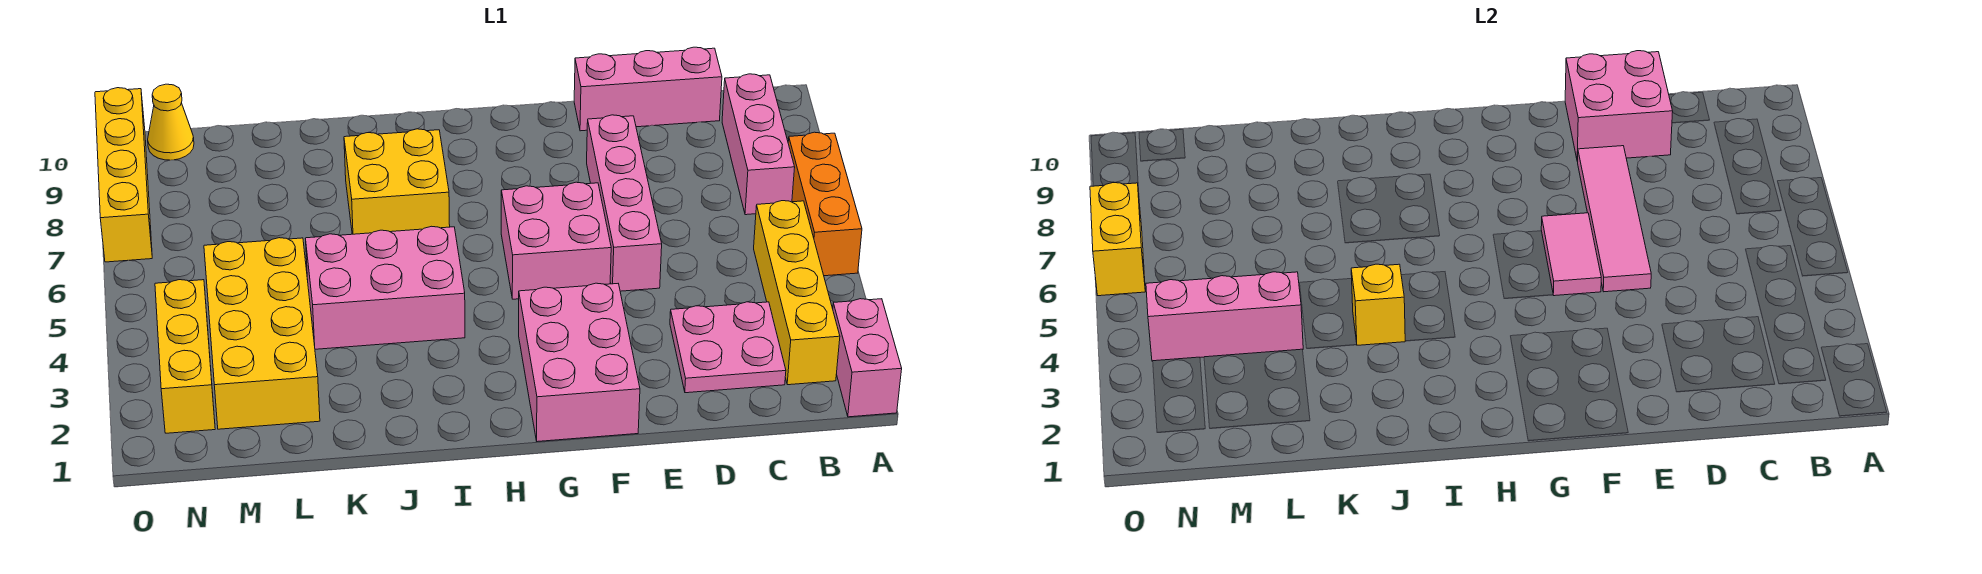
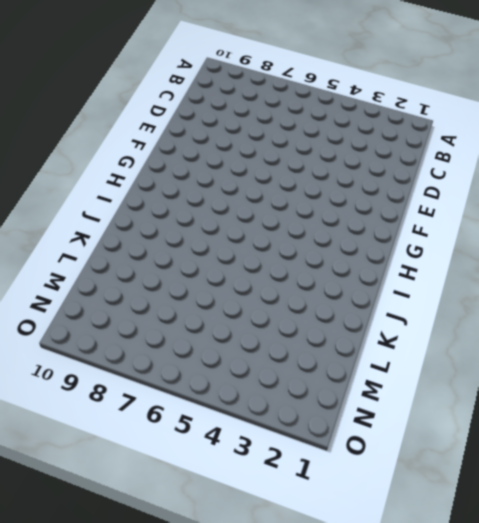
none -> pink brick A1:A2 level 1
none -> orange brick A5:A7 level 1
none -> yellow brick B2:B5 level 1

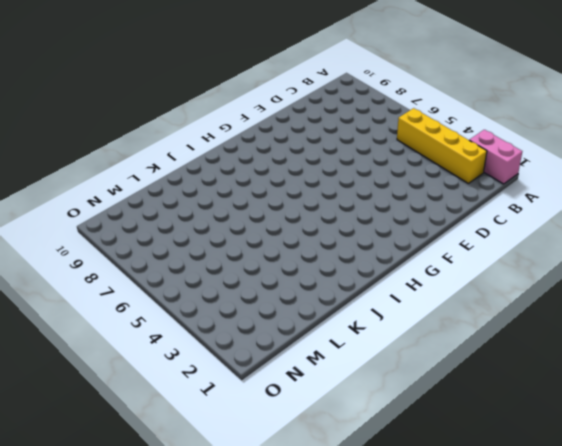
none -> orange brick A5:A7 level 1
none -> pink brick B7:B9 level 1
none -> pink plate C2:D3 level 1

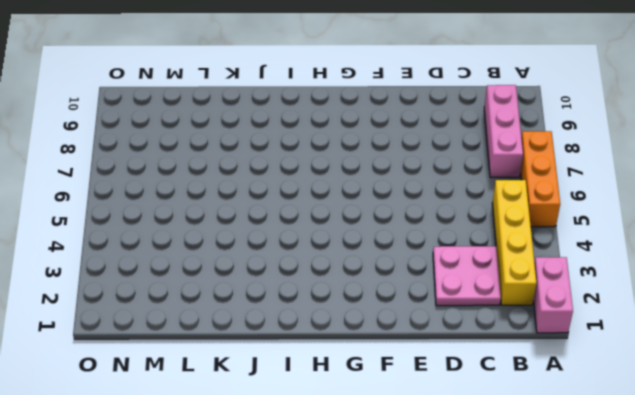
none -> pink brick C10:E10 level 1
none -> pink brick E5:E8 level 1
none -> pink brick F1:G3 level 1

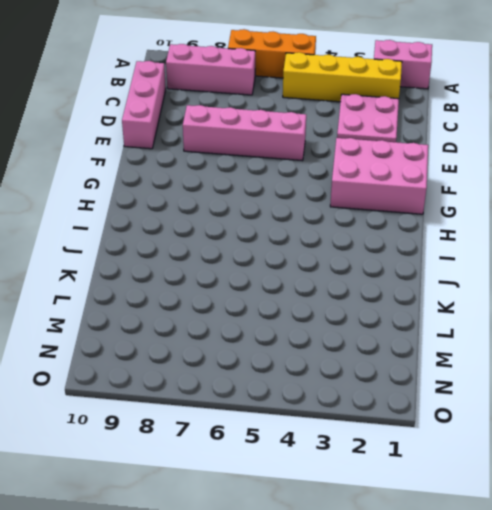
none -> pink brick F5:G6 level 1
none -> pink brick I4:K5 level 1
none -> yellow brick I7:J8 level 1

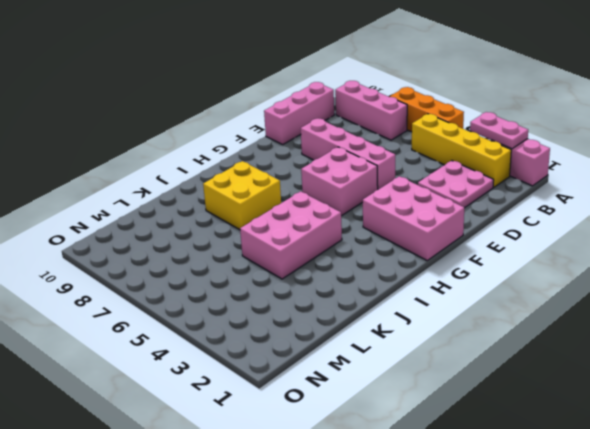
pink plate A2:A3 level 2 -> none
none -> yellow brick L2:M5 level 1
none -> yellow brick N2:N4 level 1
none -> yellow cone N10 level 1

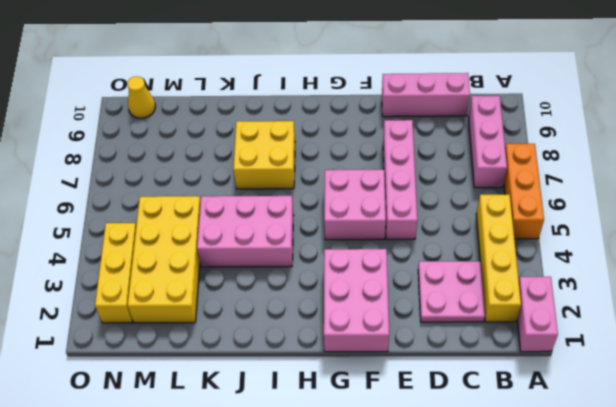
none -> yellow brick O7:O10 level 1
none -> pink brick D9:E10 level 2
none -> pink tile E5:E8 level 2

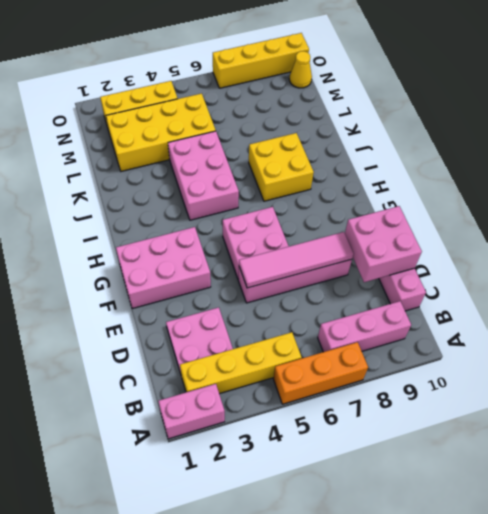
none -> pink tile F5:F6 level 2
none -> yellow brick J4 level 2
none -> pink brick L4:N4 level 2

